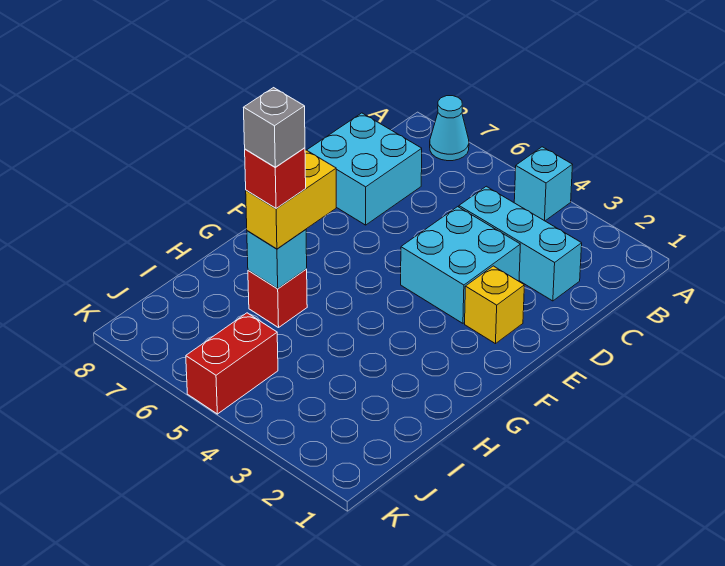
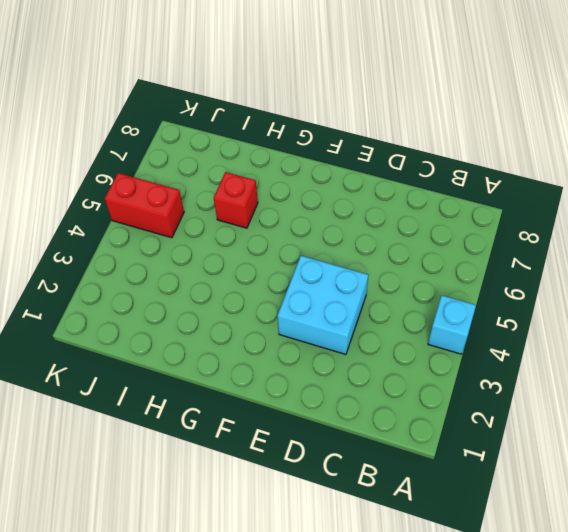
none -> cyan cone A7 level 1
none -> cyan brick C2:C4 level 1
none -> cyan brick C7:D8 level 1

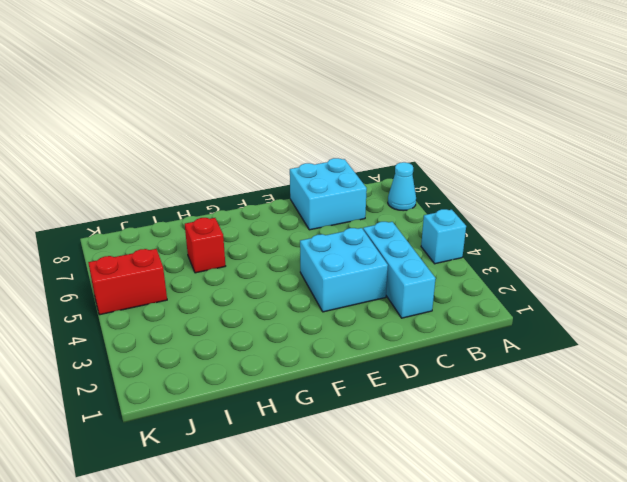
none -> yellow brick E2 level 1
none -> cyan brick H6 level 2
none -> yellow brick G6:H6 level 3

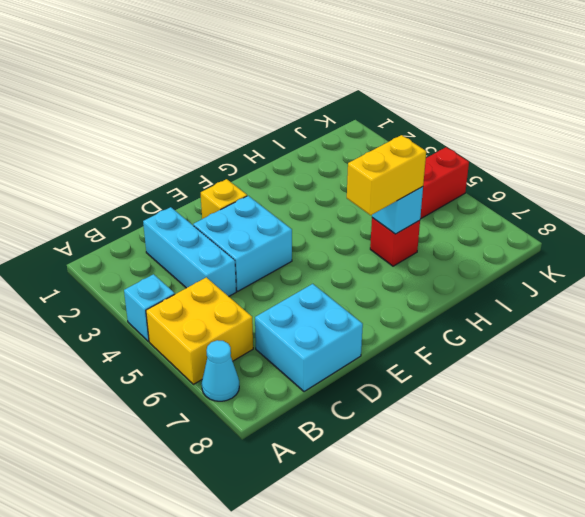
yellow brick A5:B6 level 1 -> none
none -> red brick H6 level 4
none -> grey brick H6 level 5

